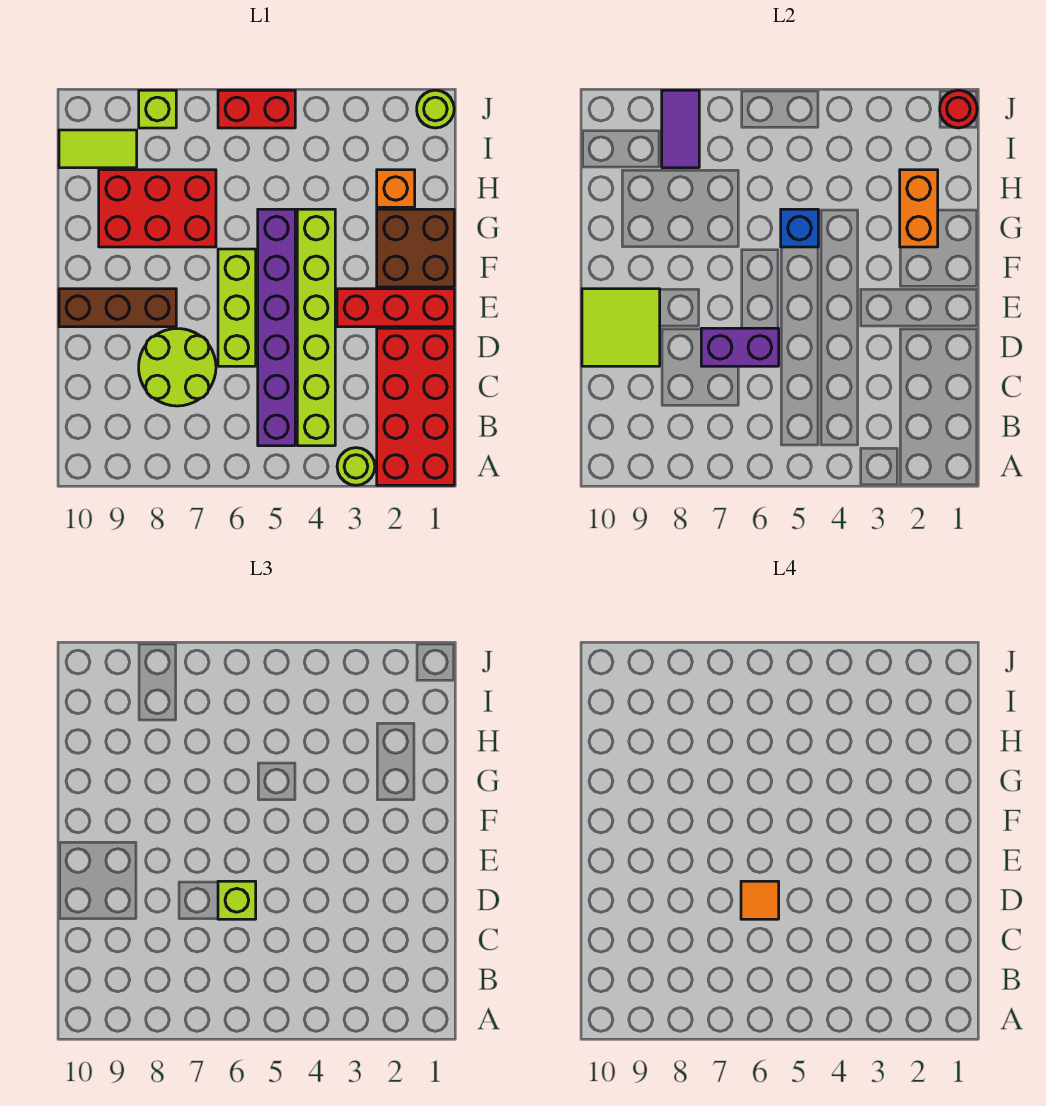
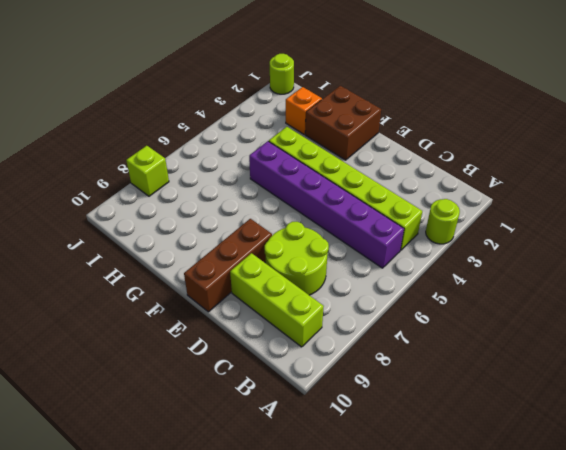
lime brick B9:D9 level 1 -> lime brick D6:F6 level 1
none -> red brick A1:D2 level 1
none -> red brick E1:E3 level 1
none -> red brick G7:H9 level 1

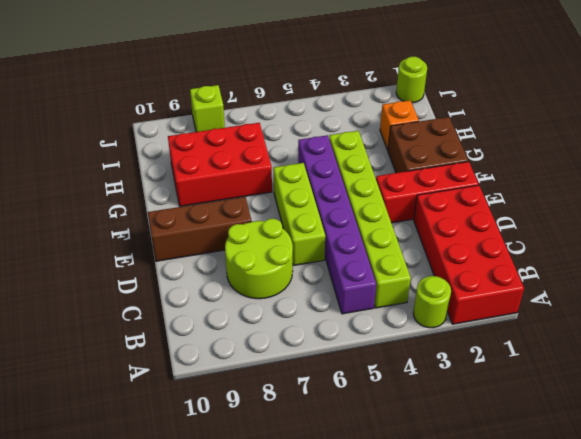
none -> lime tile I9:I10 level 1
none -> red brick J5:J6 level 1
none -> purple brick D6:D7 level 2

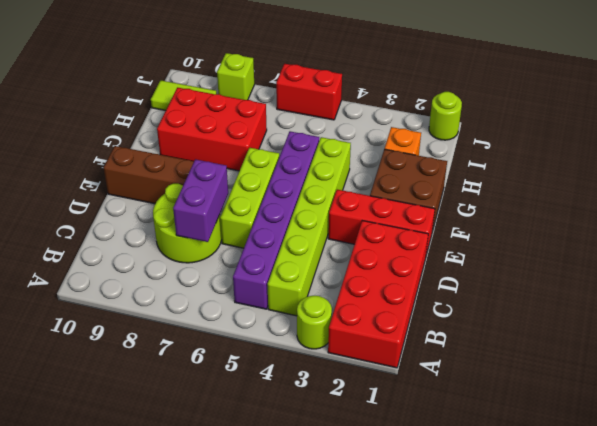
purple brick C7:D7 level 2 -> purple brick D6:D7 level 2
none -> lime tile D9:E10 level 2
none -> orange brick G2:H2 level 2
none -> blue brick G5 level 2

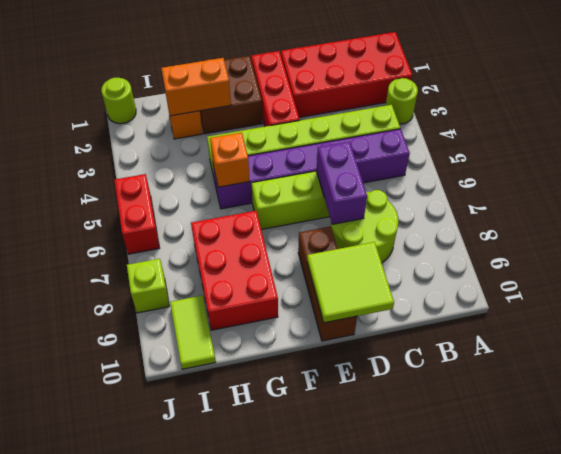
orange brick G5 level 2 -> blue brick G5 level 2
none -> purple tile I8:J8 level 2
none -> red round brick J1 level 2
none -> lime brick D6 level 3

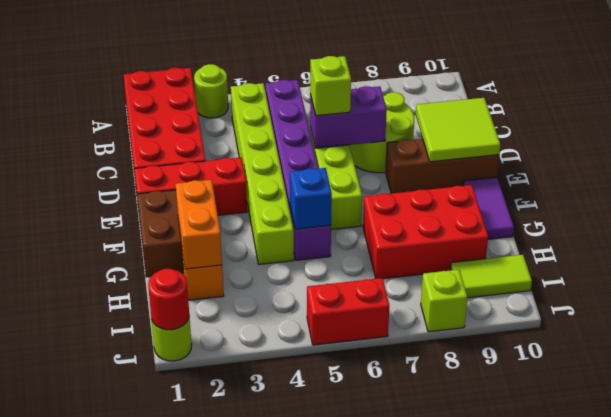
purple tile F10:G10 level 1 -> purple tile I8:J8 level 2
none -> orange tile D6 level 4

